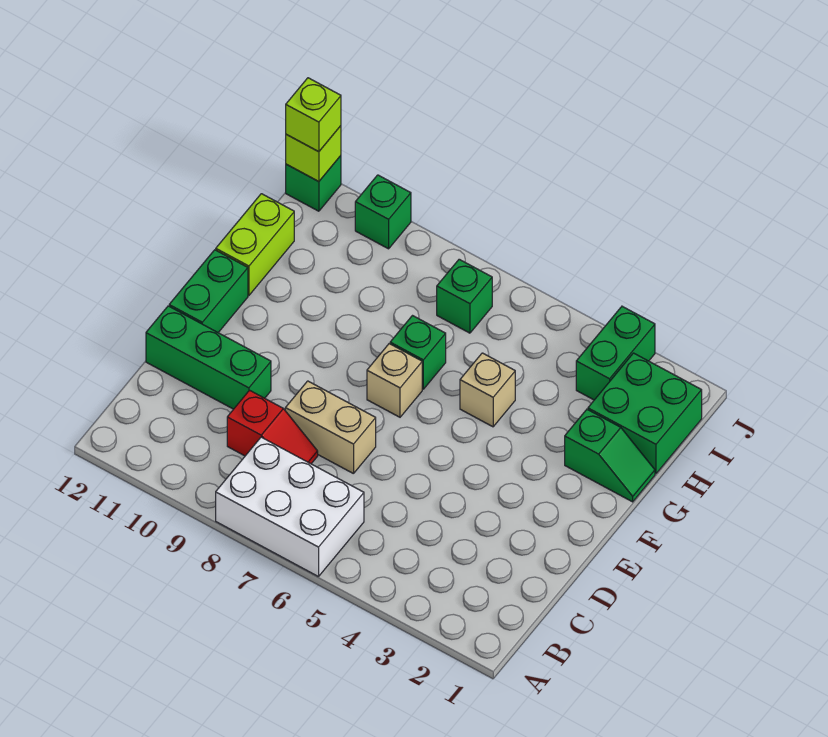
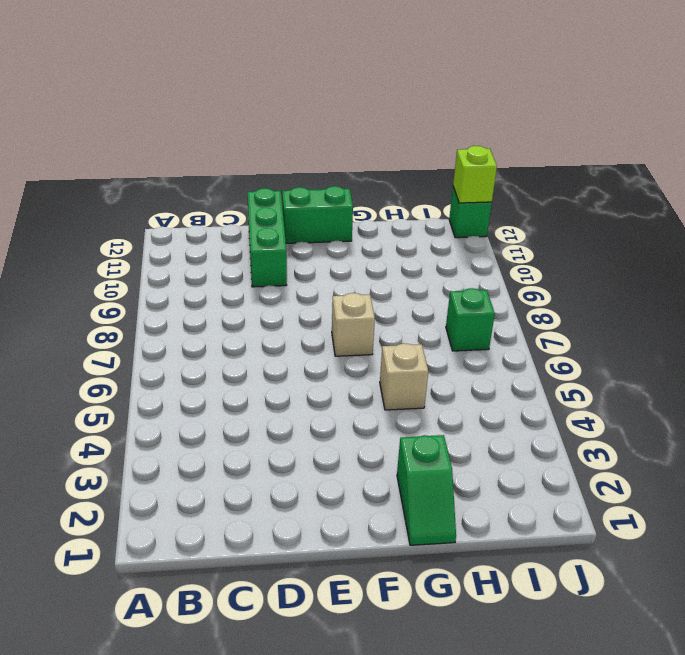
none -> white brick A6:B8 level 1
none -> red slope C8:C9 level 1 top 9
none -> tan brick D7:D8 level 1

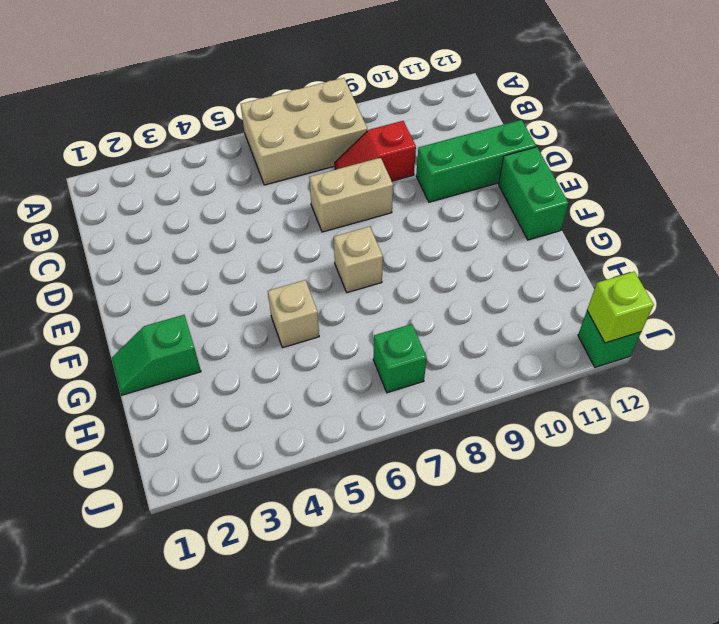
tan brick A6:B8 level 1 -> white brick A6:B8 level 1
none -> green brick G7 level 1
none -> lime brick G12:H12 level 1
none -> green brick H1:I2 level 1

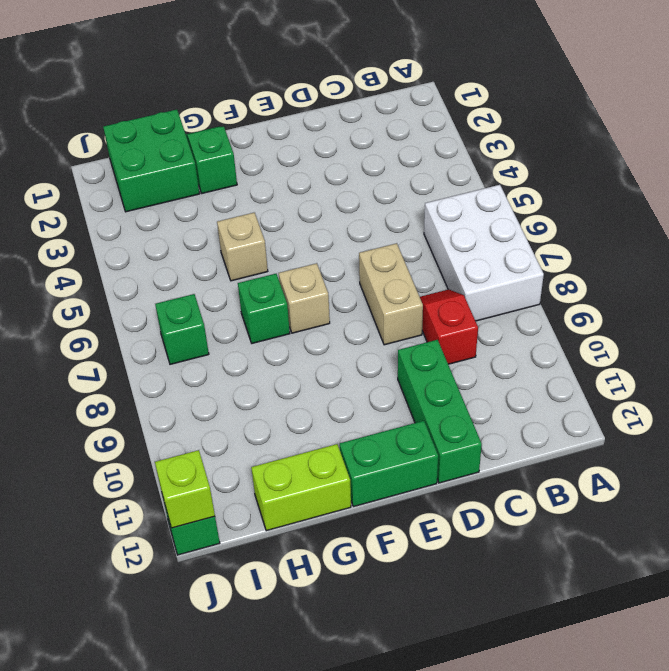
none -> green brick I3:J3 level 1
none -> green brick J10 level 1
none -> lime brick J12 level 3

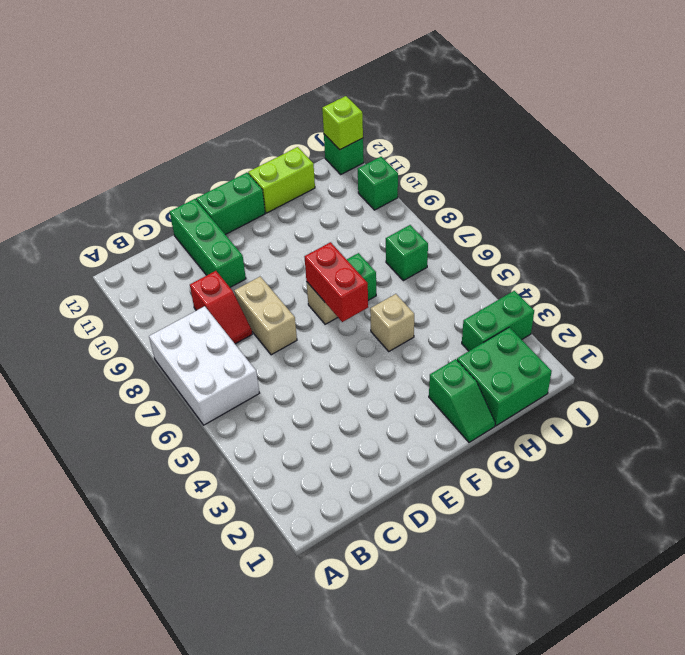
red brick F6:F7 level 2 -> none
none -> lime brick J12 level 3

